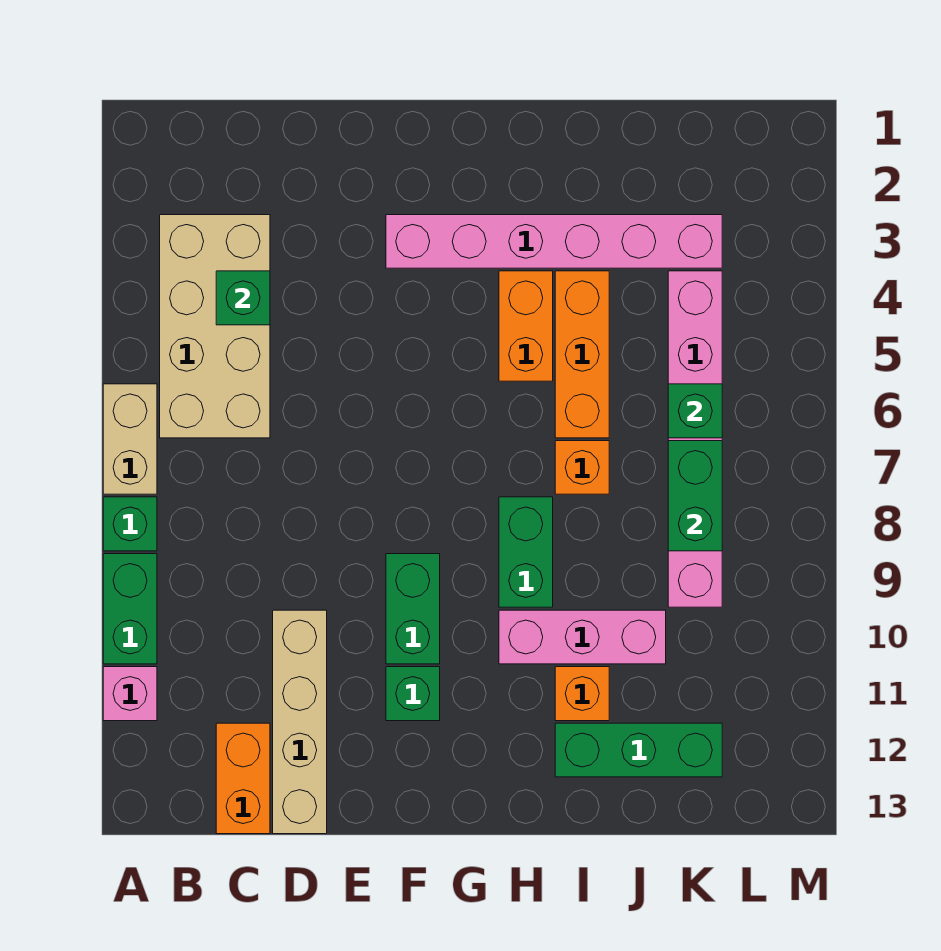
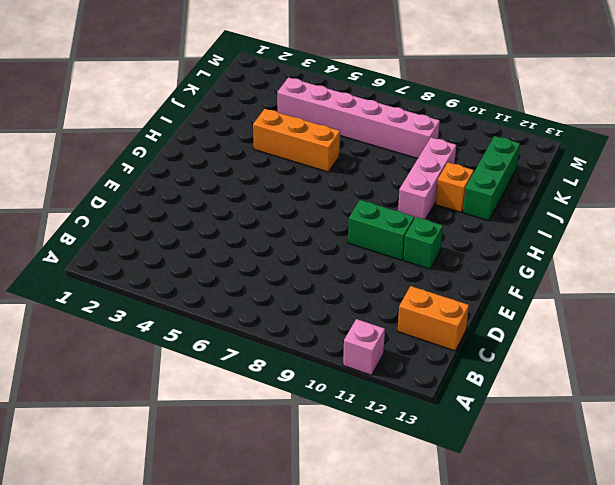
none -> tan brick A6:A7 level 1
none -> green brick A8 level 1
none -> green brick A9:A10 level 1

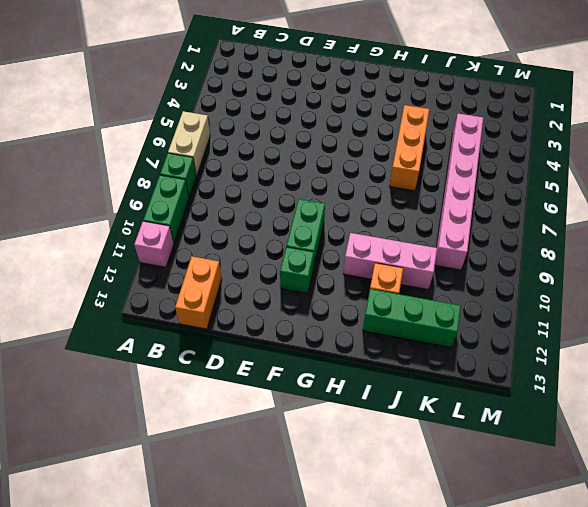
none -> tan brick B3:C6 level 1
none -> tan brick D10:D13 level 1
none -> pink brick F3:K3 level 1

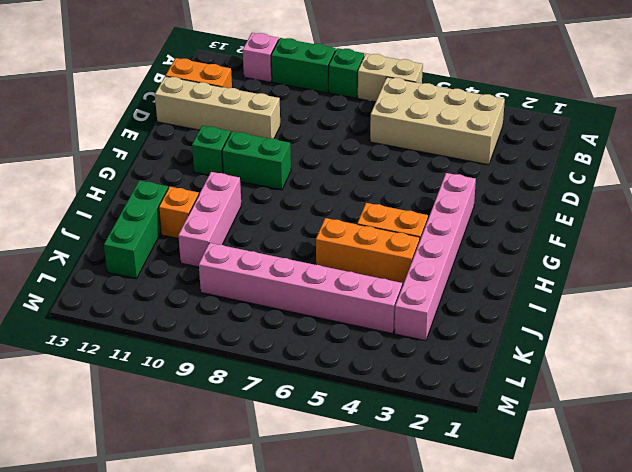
none -> green brick H8:H9 level 1
none -> orange brick I7 level 1
none -> green brick C4 level 2

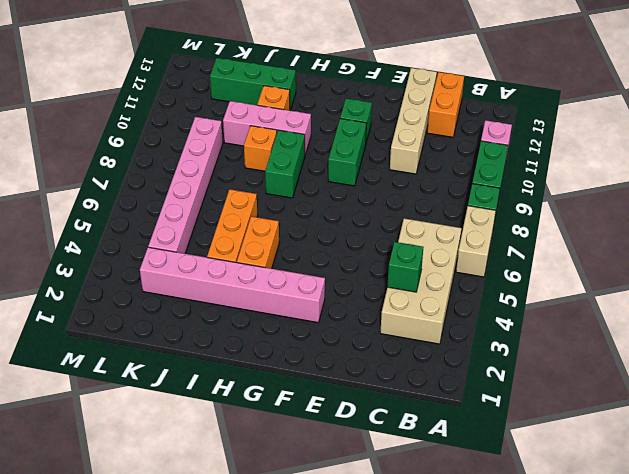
orange brick I9 level 1 -> orange brick I7 level 1
none -> green brick K6 level 2
none -> green brick K7:K8 level 2

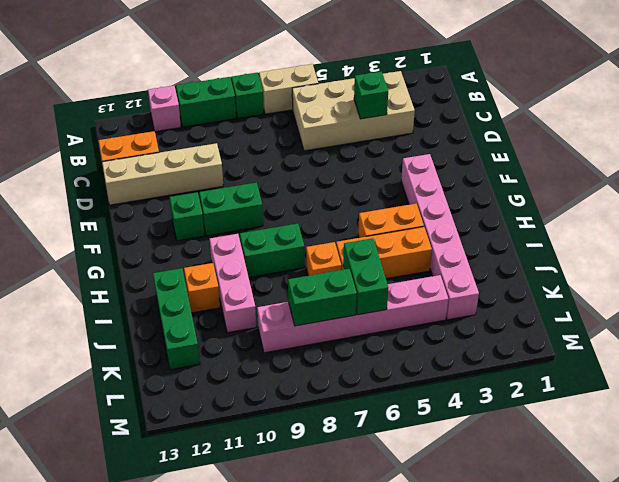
green brick J6:K6 level 2 -> green brick K6 level 2

